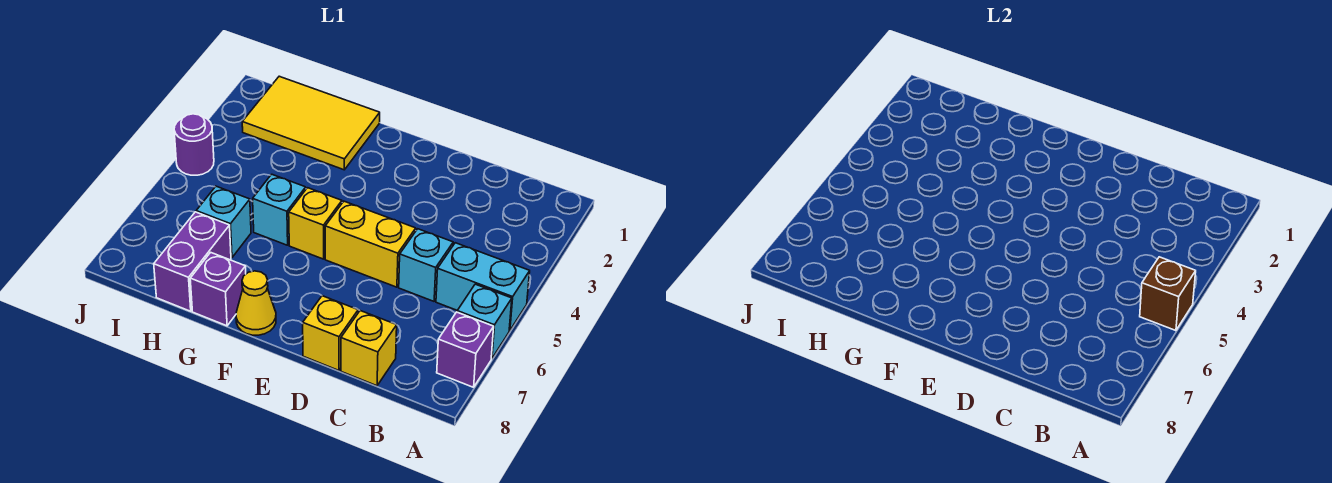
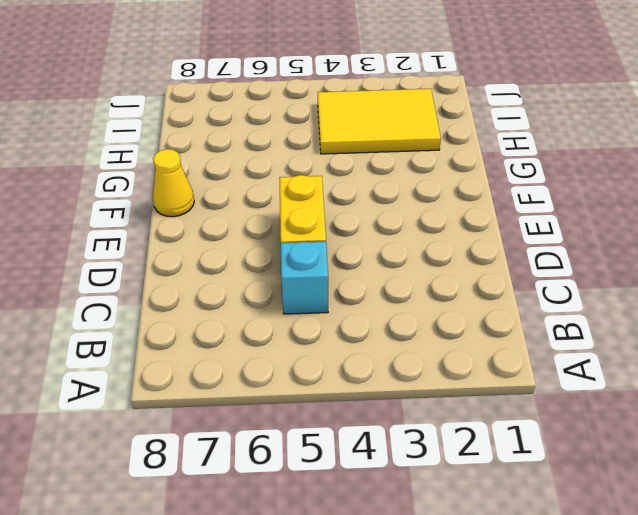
yellow tile H2:I4 level 1 -> yellow tile G1:I2 level 1
none -> cyan brick A5:B5 level 1
none -> cyan brick A6 level 1
none -> purple brick A7 level 1

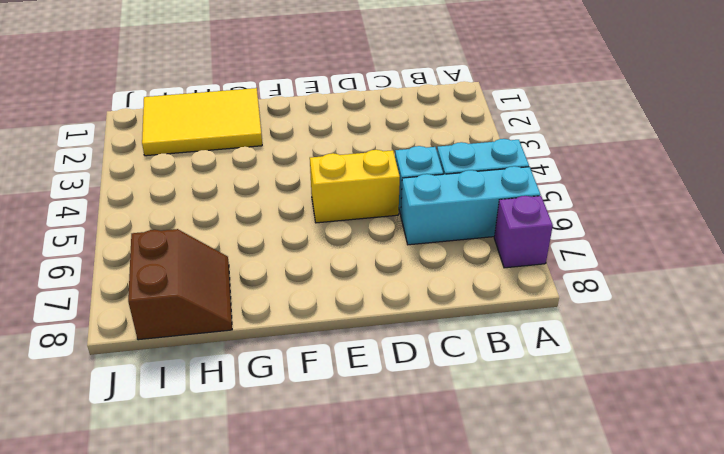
cyan brick A6:C6 level 1 -> cyan brick A6 level 1
brown slope H7:I8 level 1 top I -> purple brick H7:H8 level 1
none -> yellow brick C8 level 1
none -> yellow brick D8 level 1
none -> yellow brick F5 level 1

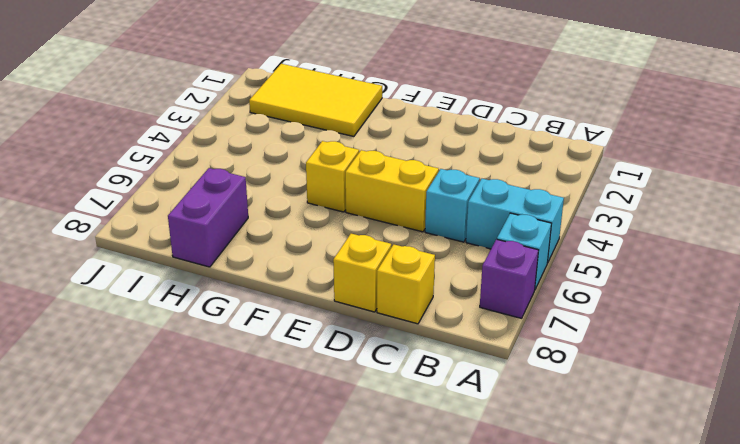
none -> yellow cone F8 level 1
none -> cyan brick G5 level 1
none -> purple brick G8 level 1

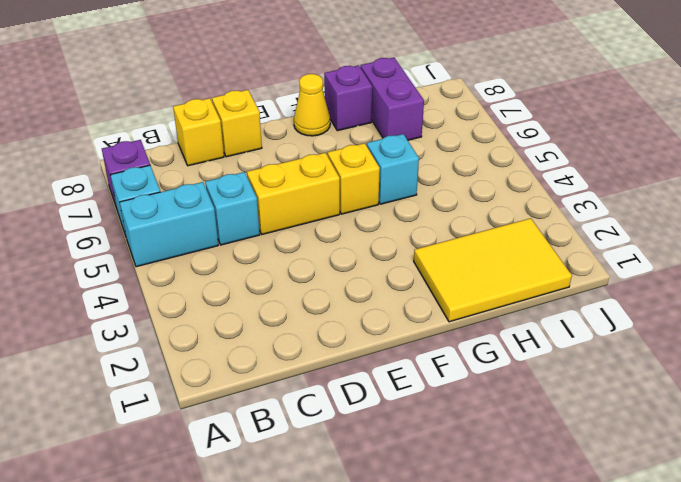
none -> cyan brick H6 level 1
none -> purple round brick J4 level 1
none -> brown brick A5 level 2

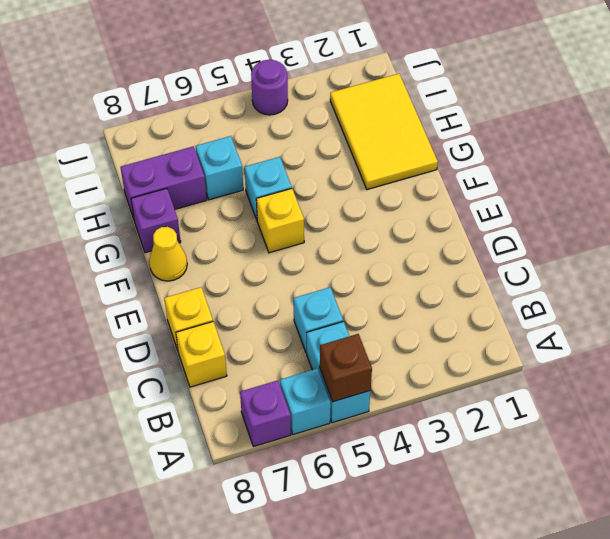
none -> yellow brick D5:E5 level 1

